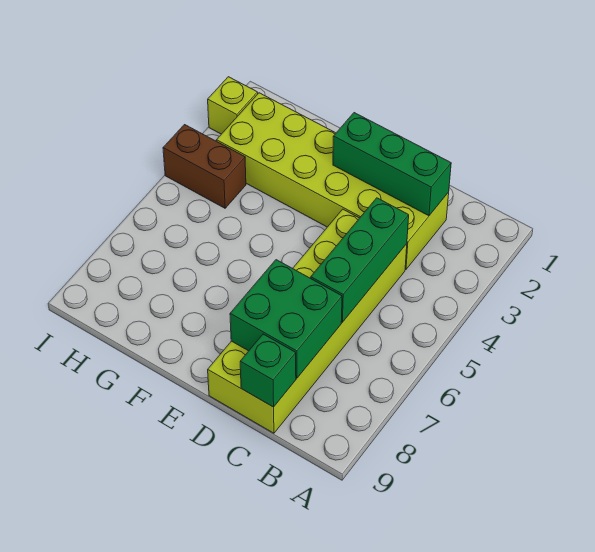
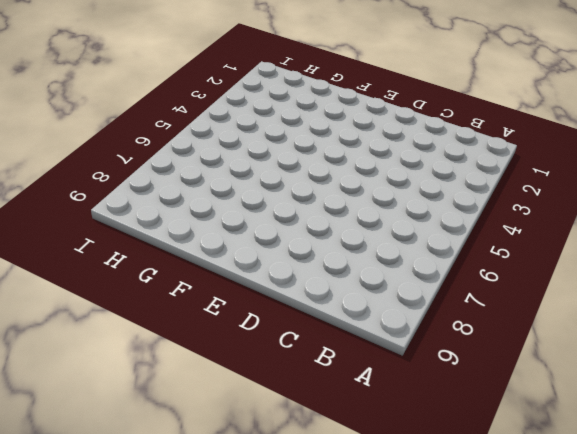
none -> lime brick C2:H3 level 1
none -> lime brick C4:D9 level 1

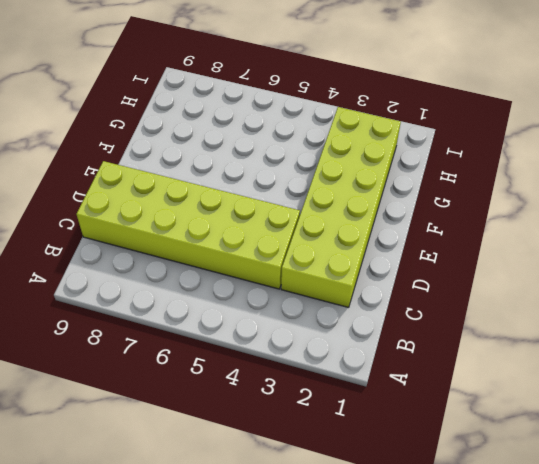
none -> brown brick H4:I4 level 1
none -> lime brick I2 level 1

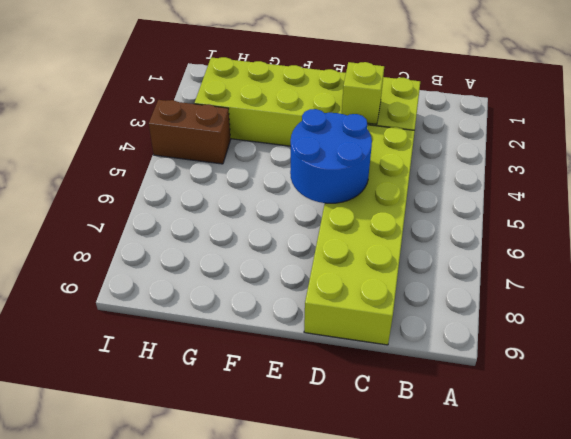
lime brick D3 level 2 -> lime brick I2 level 1
blue round brick D5:E6 level 2 -> none
none -> green brick C2:E2 level 2
none -> green brick C4:C6 level 2

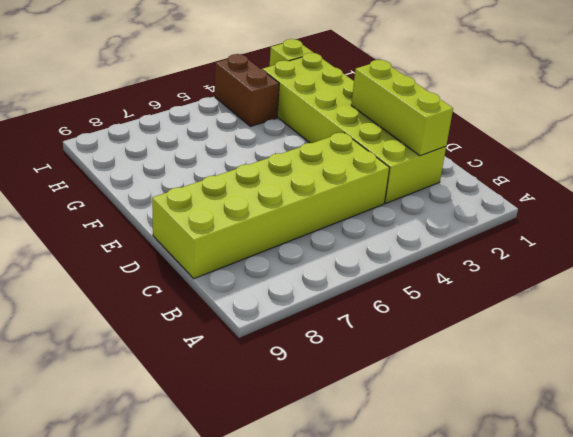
lime brick C2:E2 level 2 -> green brick C2:E2 level 2
none -> green brick C4:C6 level 2
none -> green brick C7:D8 level 2

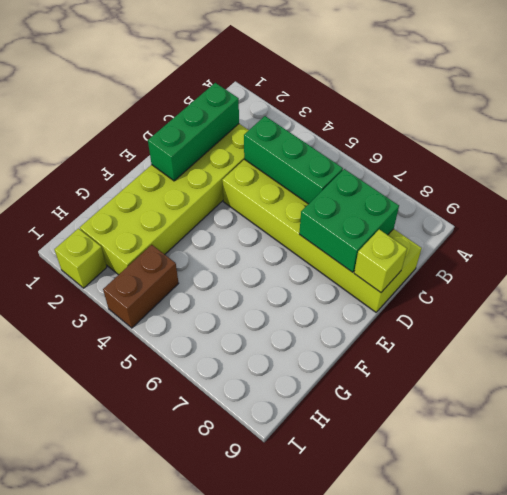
lime brick D9 level 2 -> none
none -> green brick C9 level 2

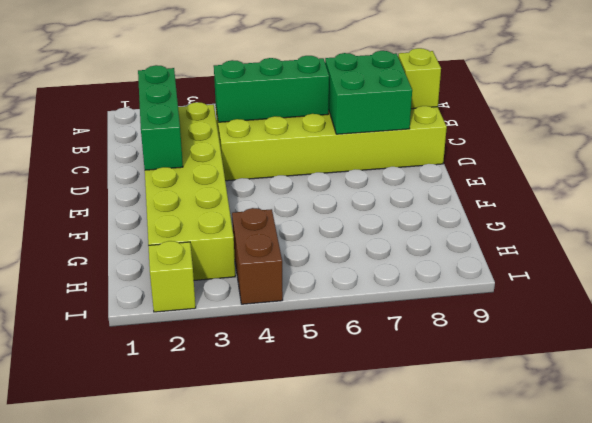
lime brick C9 level 2 -> green brick C9 level 2

